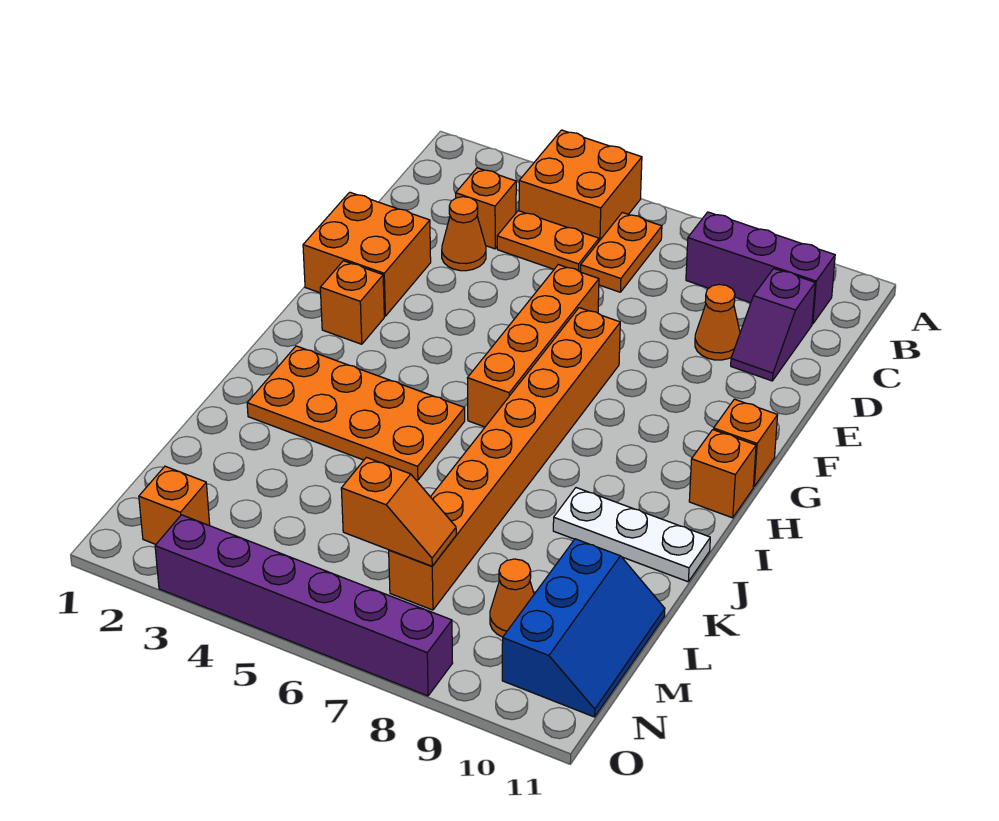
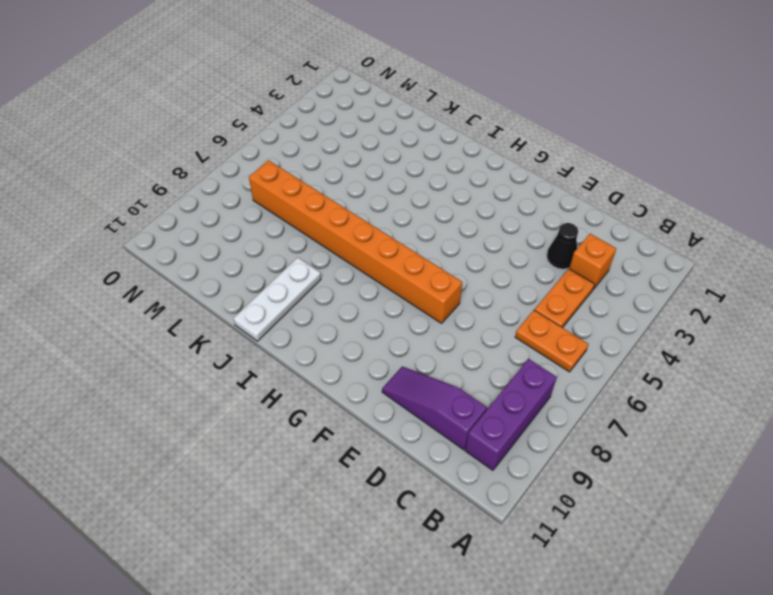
purple slope C10:E10 level 1 top C -> purple slope C10:D10 level 1 top C
black cone D3 level 1 -> orange cone D3 level 1
none -> orange brick A4:B5 level 1
none -> orange cone D9 level 1
none -> orange brick E1:F2 level 1

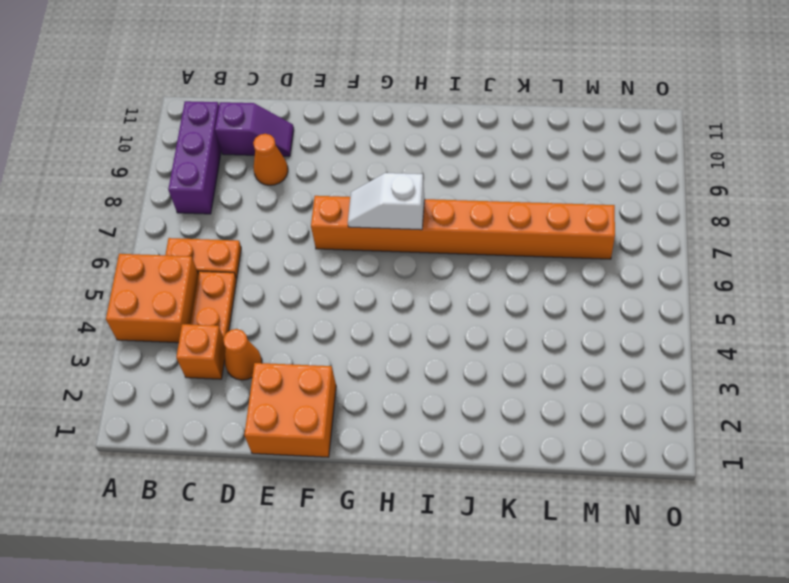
white slope G7:H7 level 2 top H -> none
none -> orange brick E6:H6 level 1
none -> orange brick G2 level 1
none -> orange brick G11 level 1

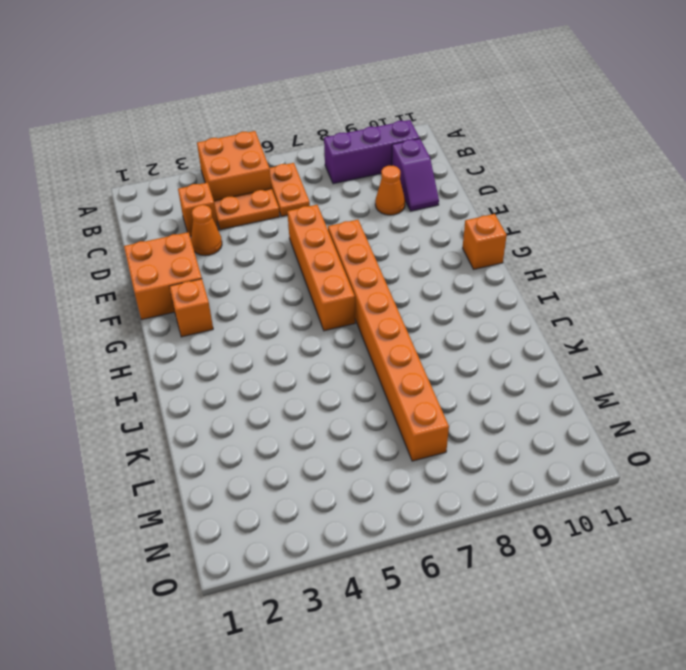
none -> orange brick H11 level 1
none -> orange plate I2:J5 level 1
none -> white plate J9:J11 level 1

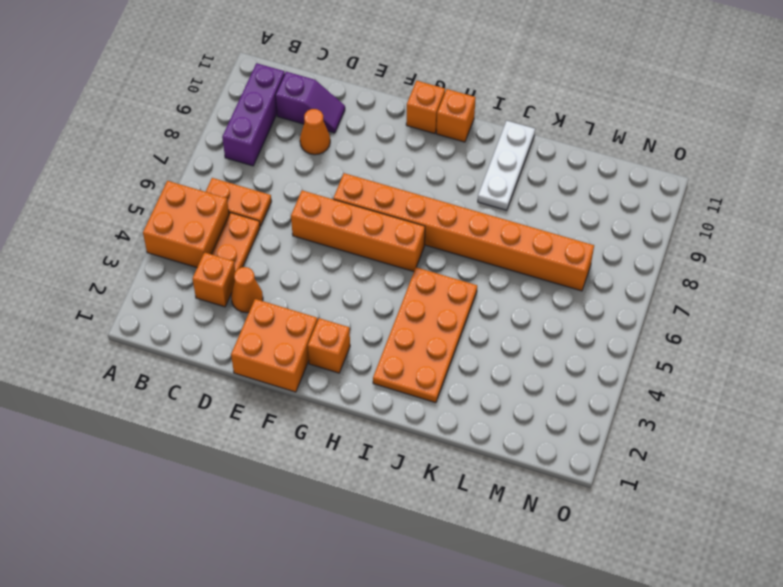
none -> blue slope L10:N11 level 1 top 10
none -> orange cone M9 level 1
none -> orange brick N2 level 1

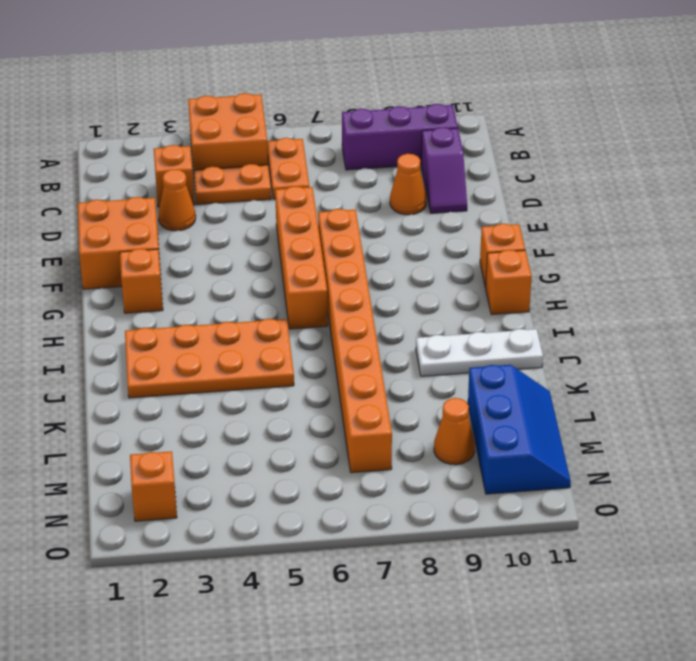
none -> purple brick O3:O8 level 1
none -> orange slope M6:M7 level 2 top 6

